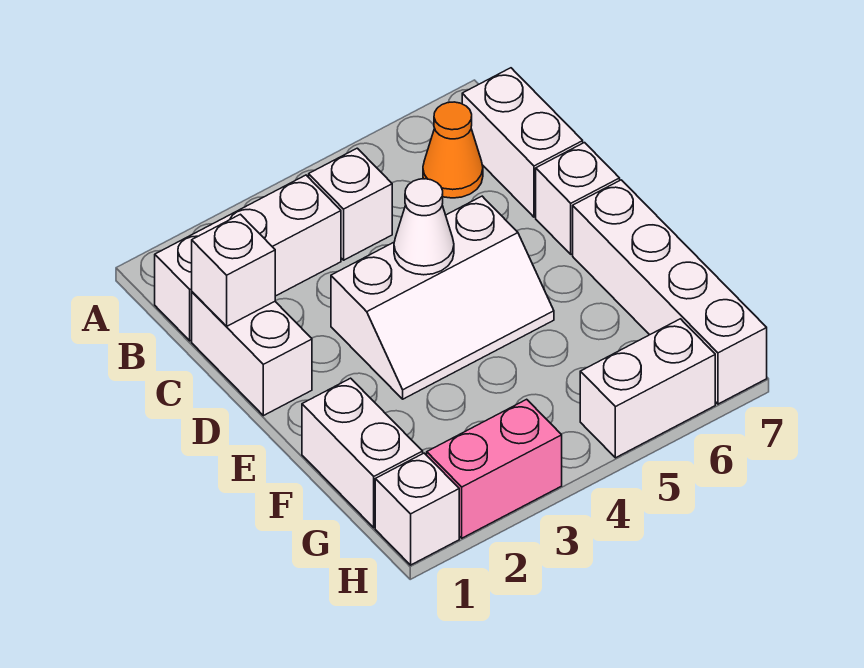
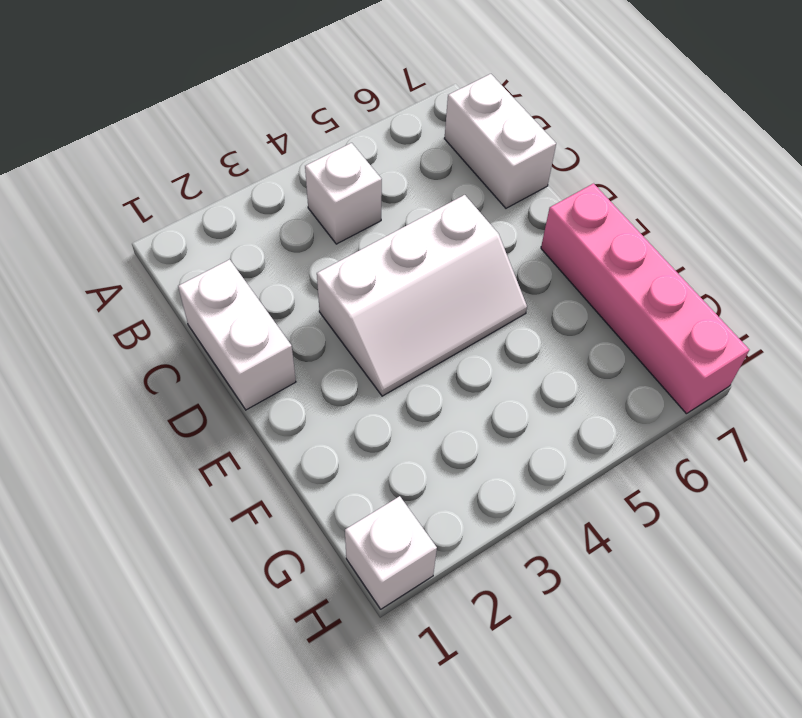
pink brick E7:H7 level 1 -> white brick E7:H7 level 1
none -> white brick B1:B3 level 1
none -> orange cone B6 level 1
none -> white brick D7 level 1

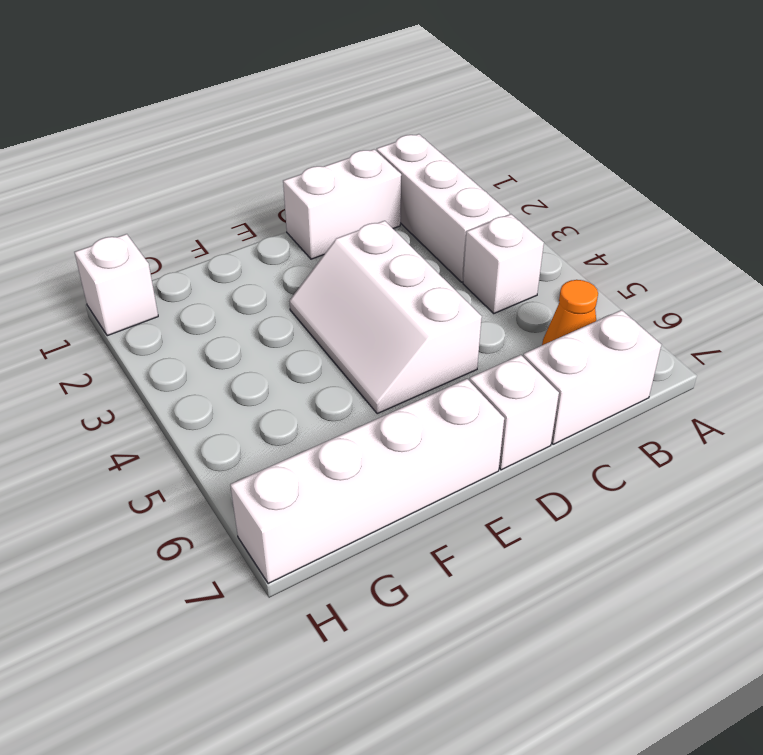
none -> white brick F1:G1 level 1
none -> pink brick H2:H3 level 1
none -> white brick H5:H6 level 1

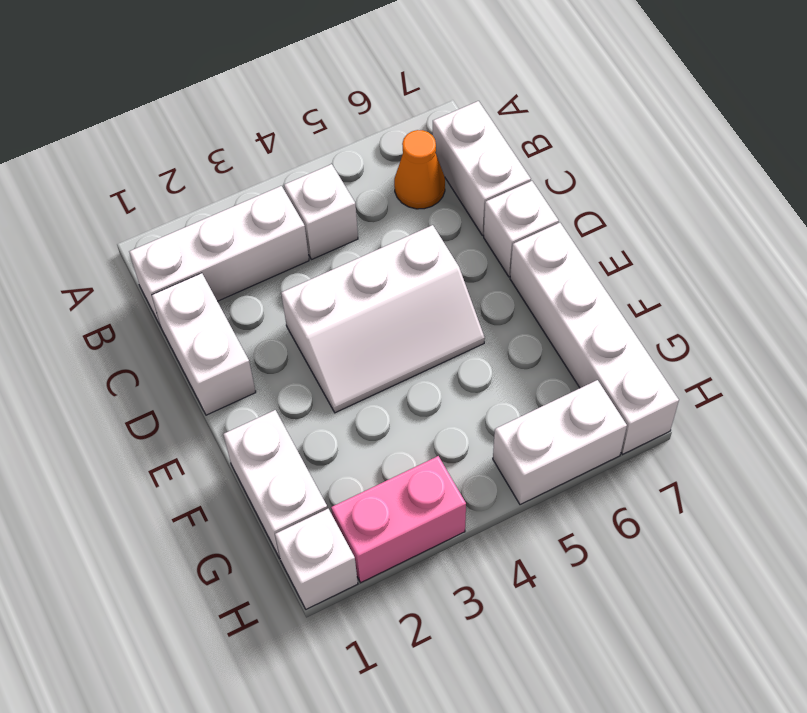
none -> white brick C1 level 2
none -> white cone D4 level 2

